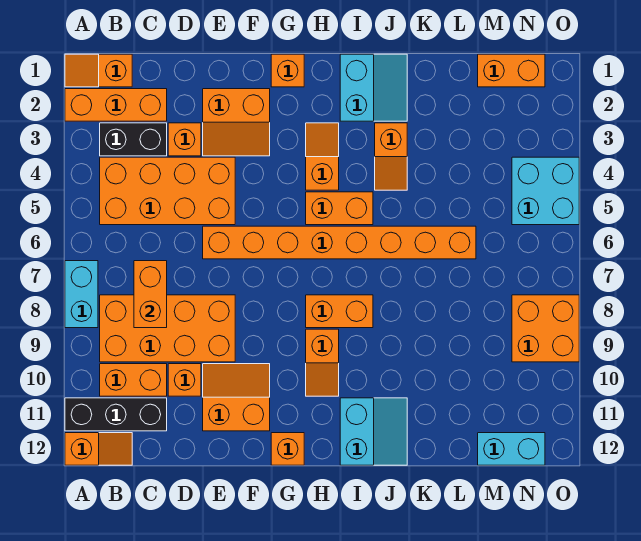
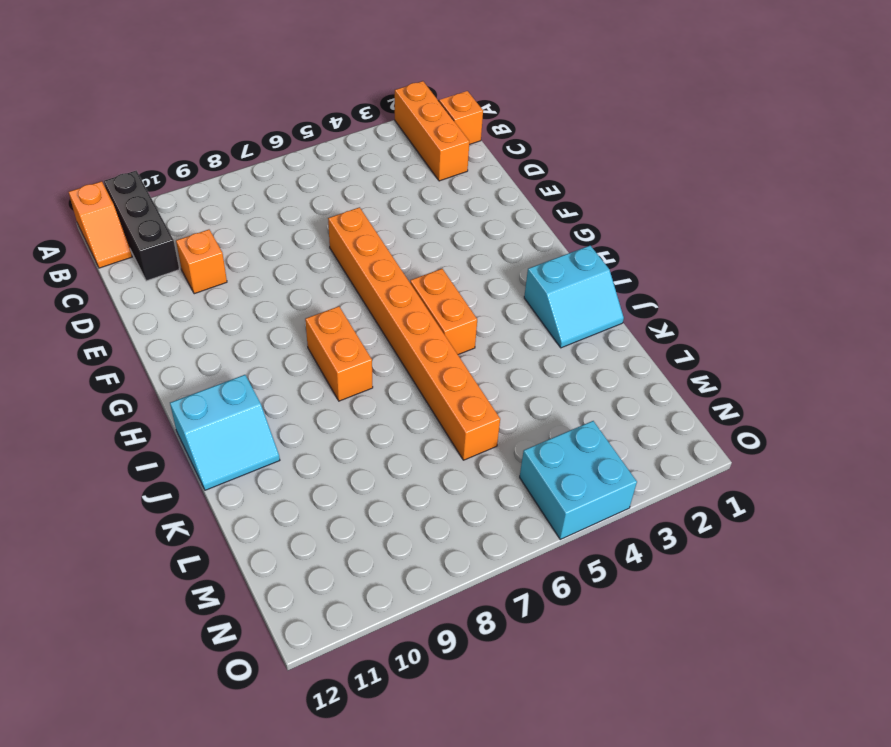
none -> cyan brick A7:A8 level 1
none -> black brick B3:C3 level 1
none -> orange brick B4:E5 level 1

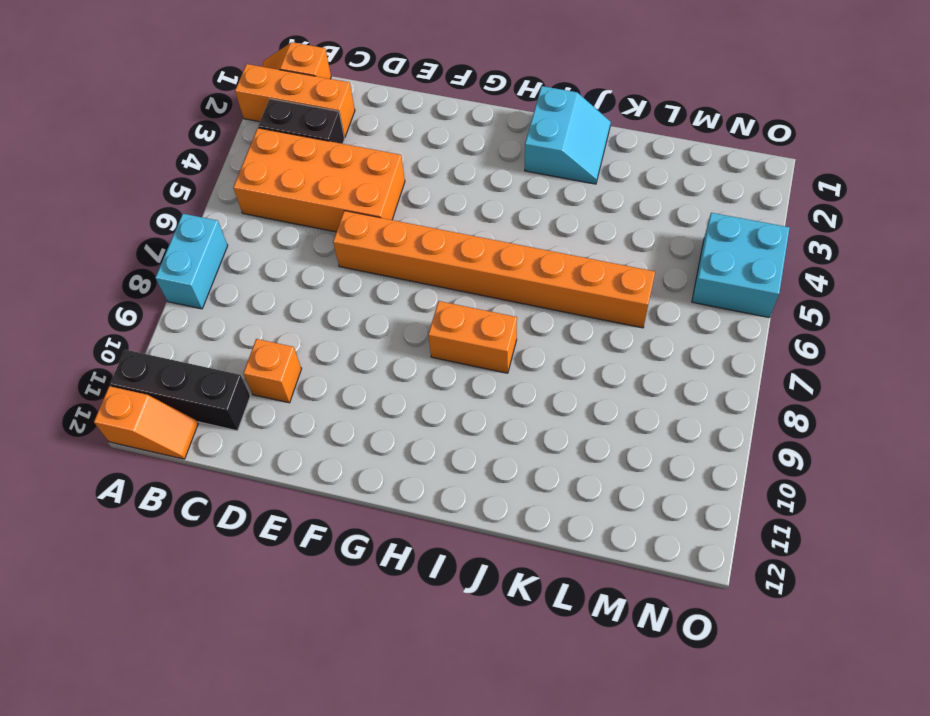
none -> orange brick B8:E9 level 1
none -> orange brick B10:C10 level 1
none -> orange brick D3 level 1

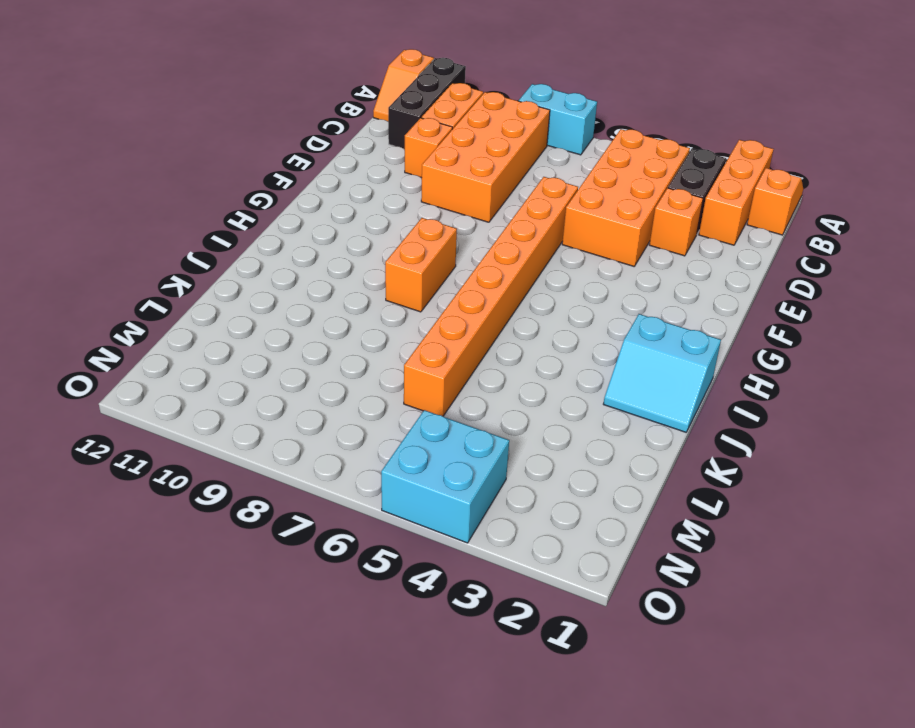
none -> orange slope E2:F3 level 1 top 2
none -> orange slope E10:F11 level 1 top 11
none -> orange brick G1 level 1

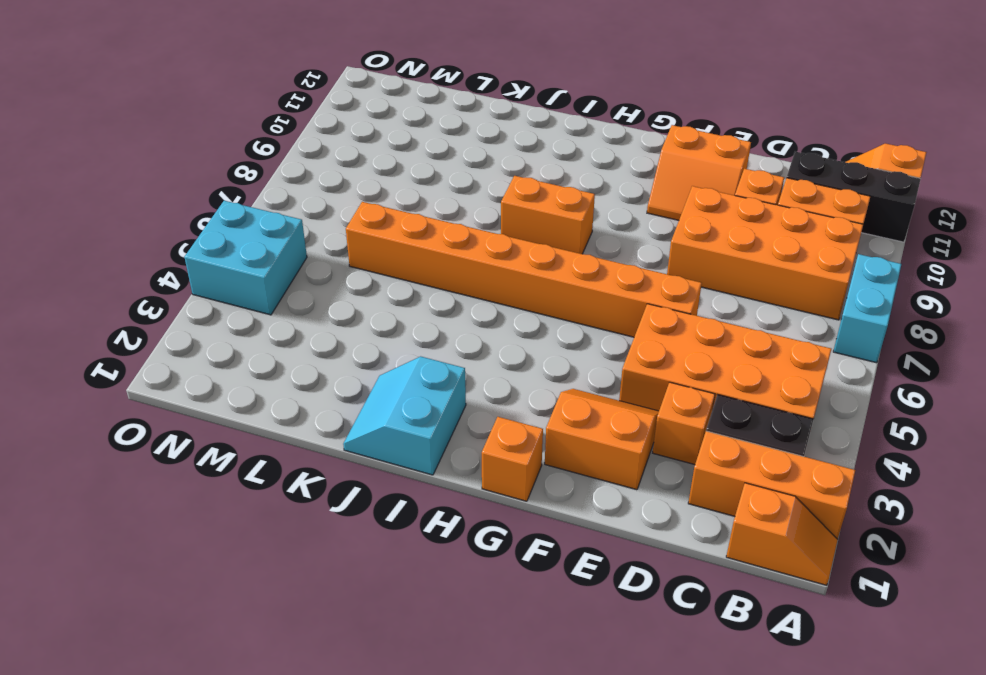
none -> orange brick G12 level 1
none -> orange slope H3:H4 level 1 top 4
none -> orange brick H5:I5 level 1

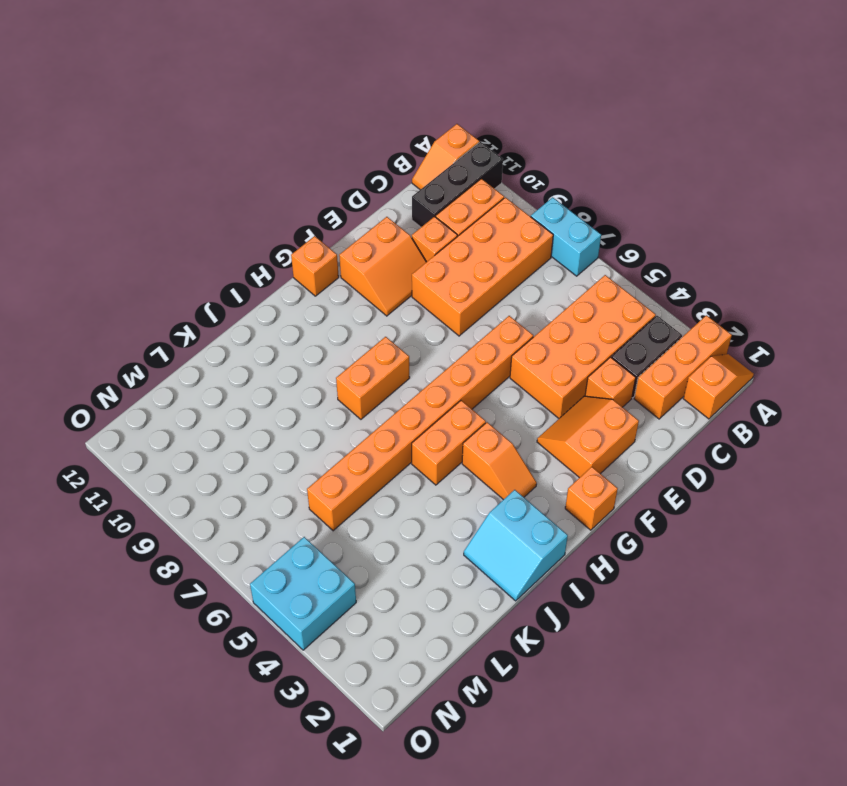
none -> orange slope H9:H10 level 1 top 9
none -> cyan slope I11:J12 level 1 top I
none -> orange slope J3:J4 level 1 top 3

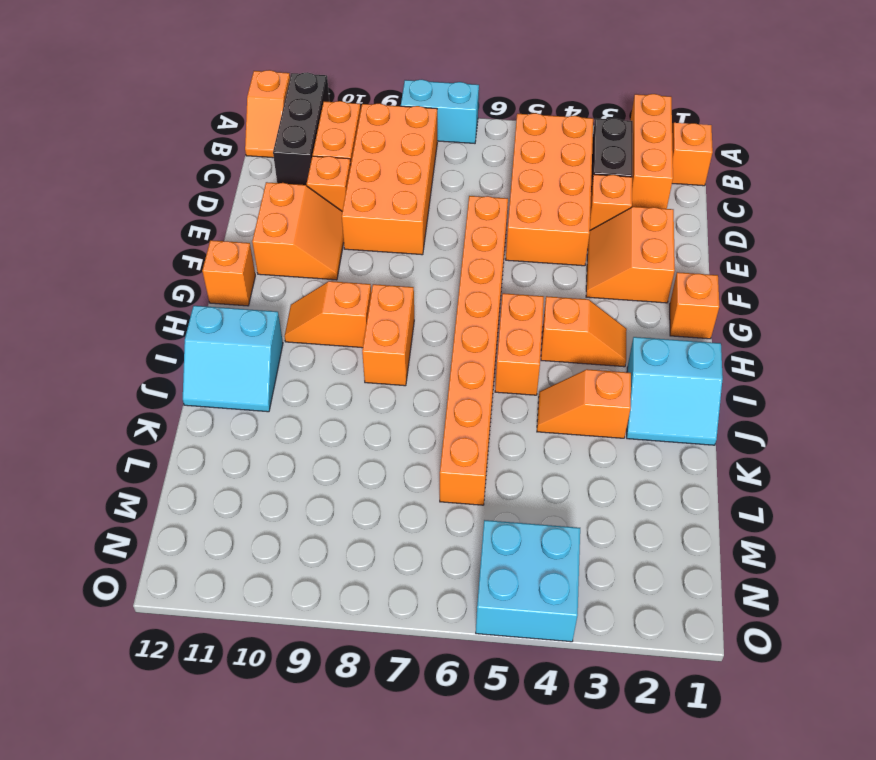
none -> orange brick M1:N1 level 1
none -> cyan brick M12:N12 level 1
none -> orange brick N8:O9 level 1

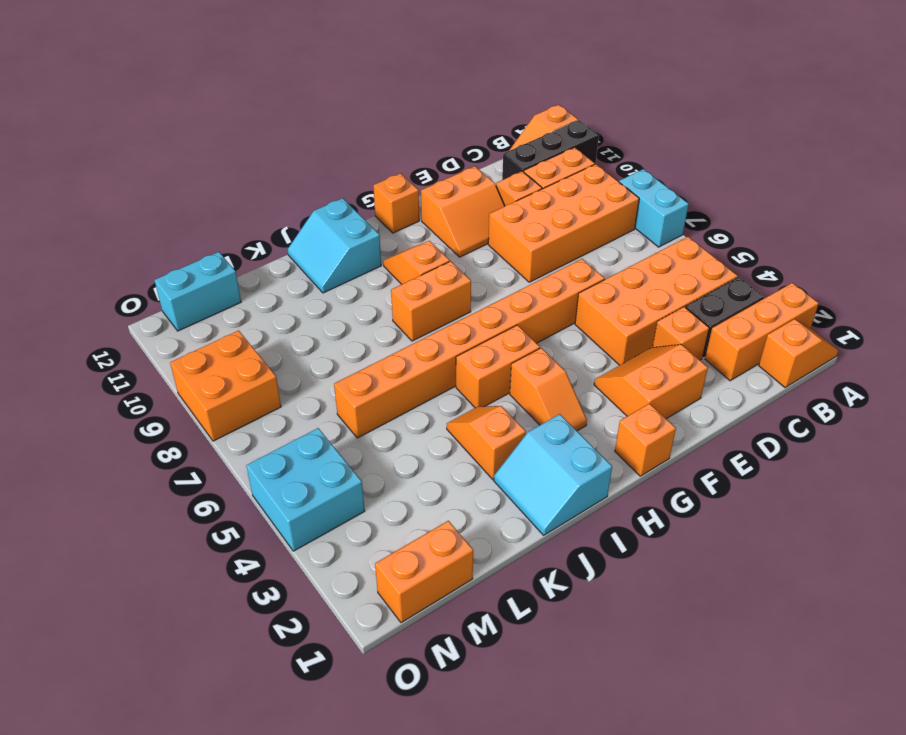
none -> orange brick C7:C8 level 2

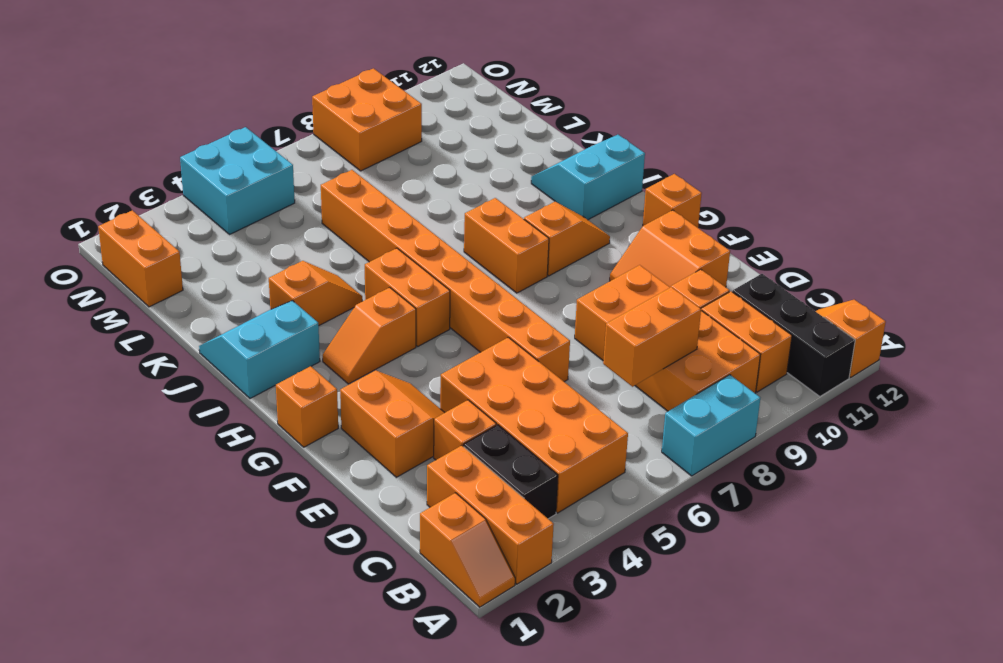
none -> cyan brick M12:N12 level 1

